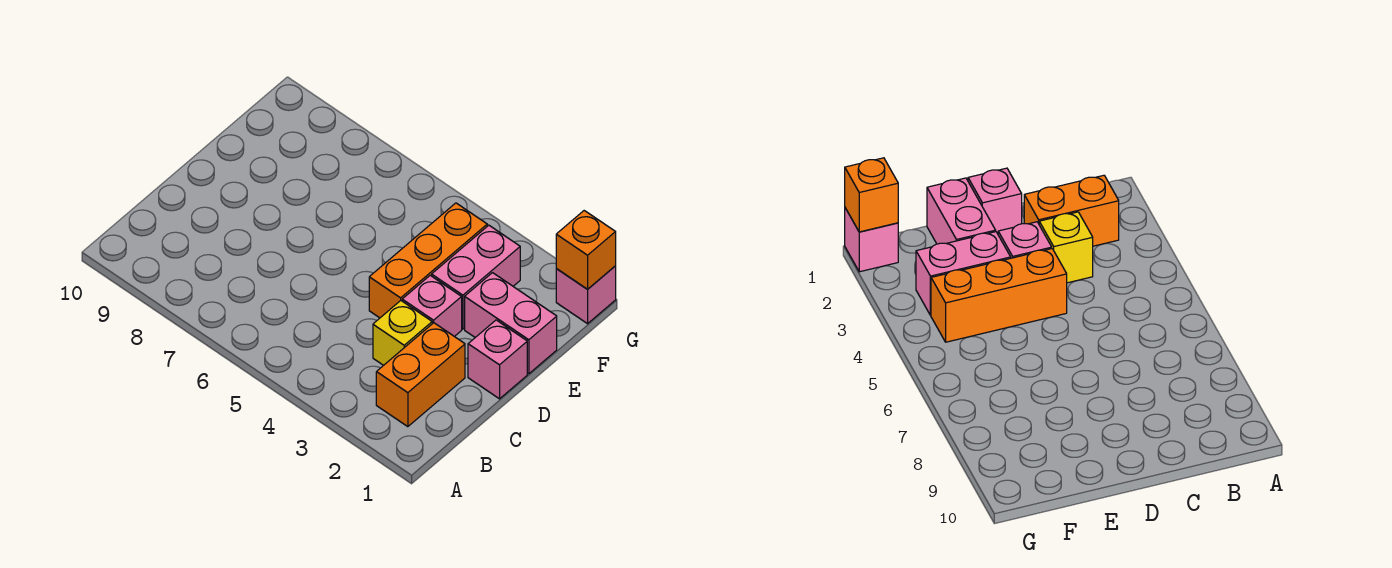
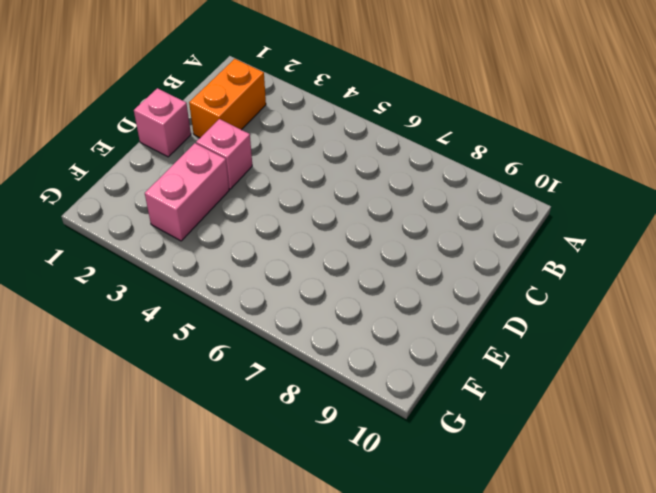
none -> yellow brick C3 level 1
none -> orange brick D4:F4 level 1

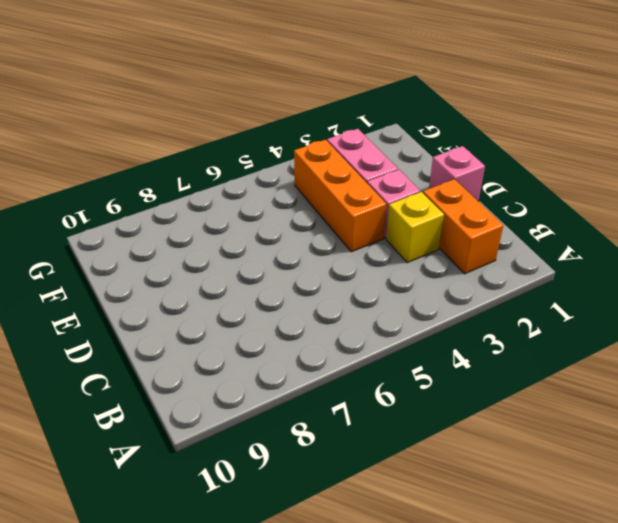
none -> pink brick E1:E2 level 1
none -> pink brick G1 level 1

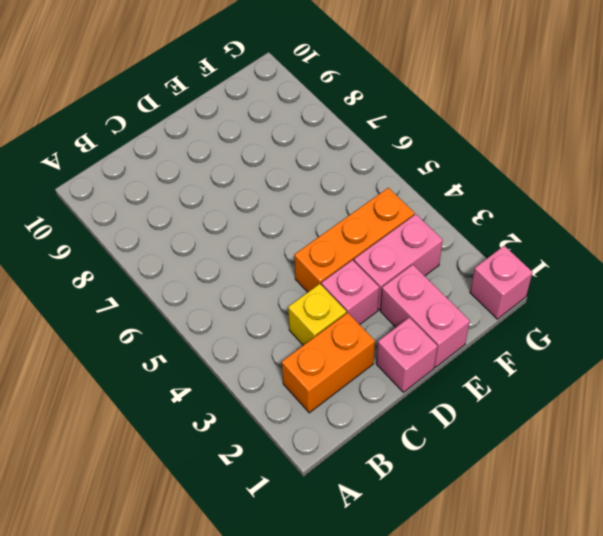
none -> orange brick G1 level 2

